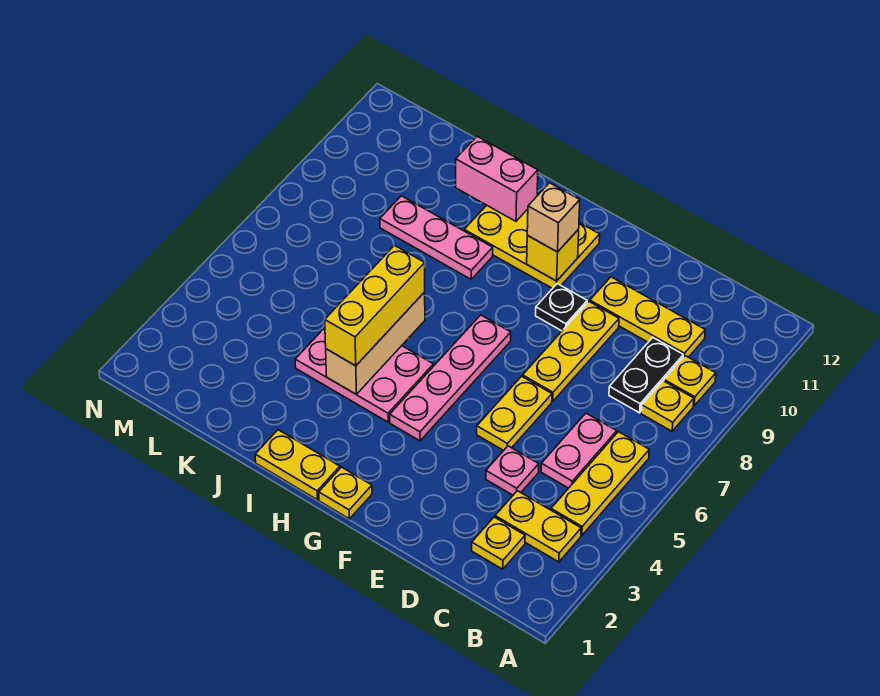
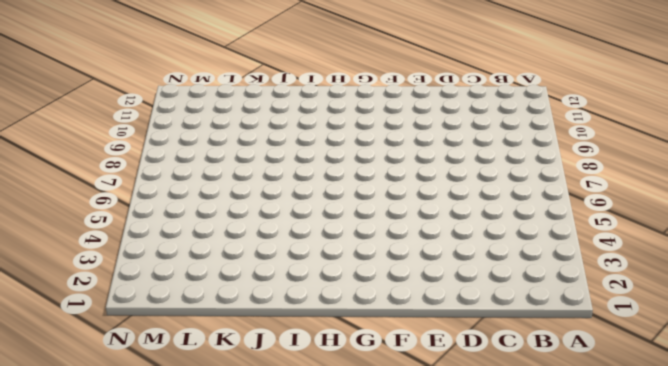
none -> yellow plate B3:C3 level 1
none -> yellow plate B4:B6 level 1
none -> yellow plate B8 level 1

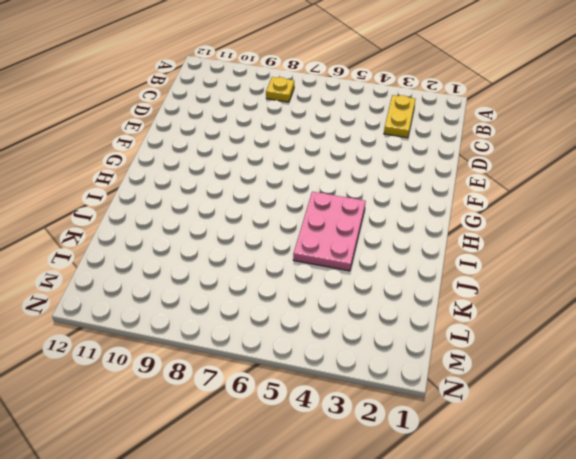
none -> yellow plate B4:B6 level 1
none -> yellow plate B9 level 1
none -> yellow plate C2 level 1

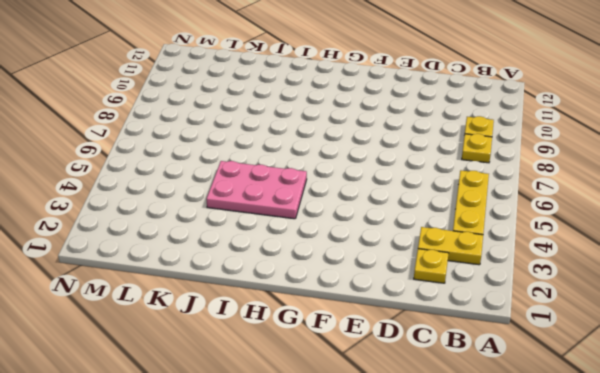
none -> pink plate C5:C6 level 1
none -> black plate C8:C9 level 1
none -> yellow plate C10:E10 level 1

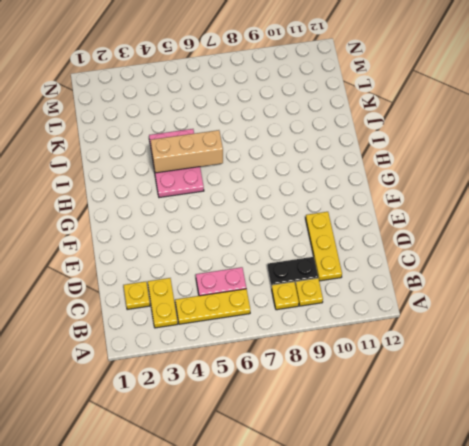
none -> pink plate D4 level 1
none -> yellow plate E5:E6 level 1
none -> yellow plate E7:E9 level 1

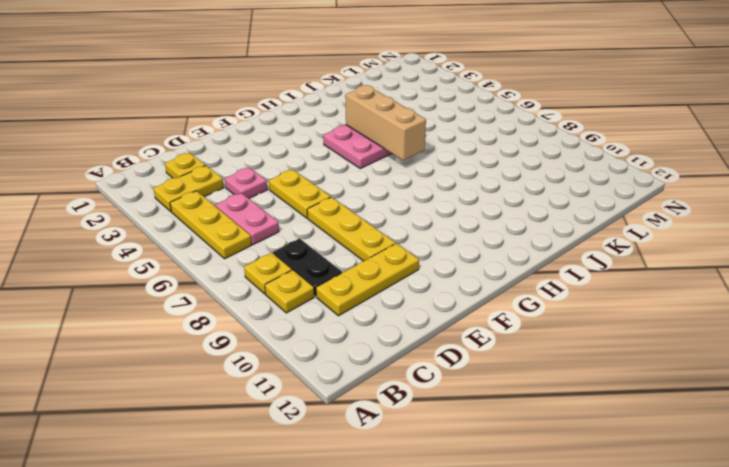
none -> black plate F9 level 1
none -> yellow plate G1 level 1
none -> pink plate G4:G7 level 1

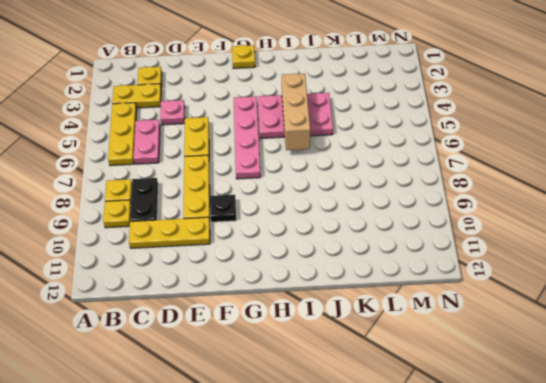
none -> yellow plate G10:I11 level 1
none -> yellow plate H1:I1 level 1
none -> pink plate I9:K9 level 1

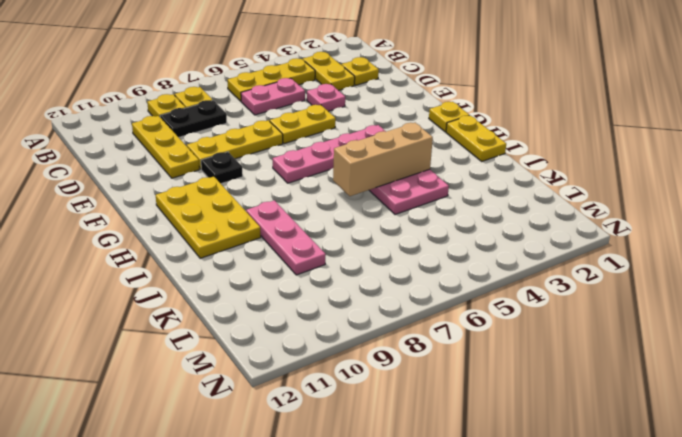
none -> yellow brick G10 level 2
none -> pink brick I11:J11 level 2
none -> tan brick G10 level 3

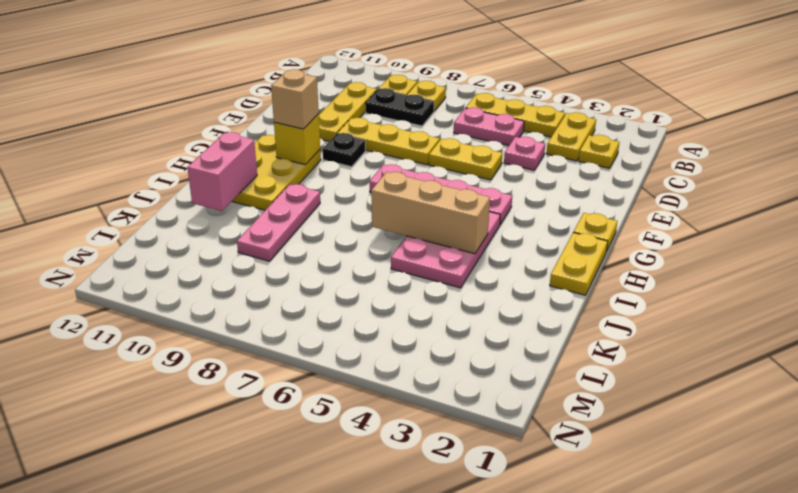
none -> yellow brick I4:I6 level 3

